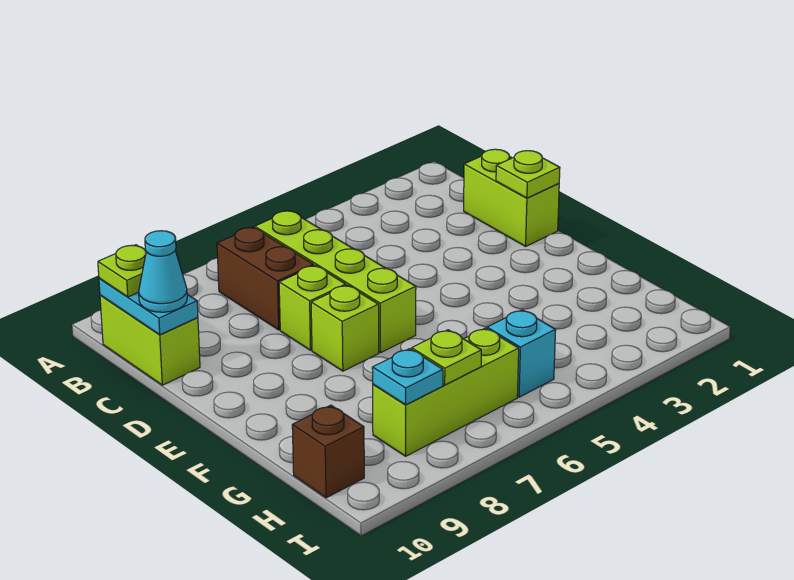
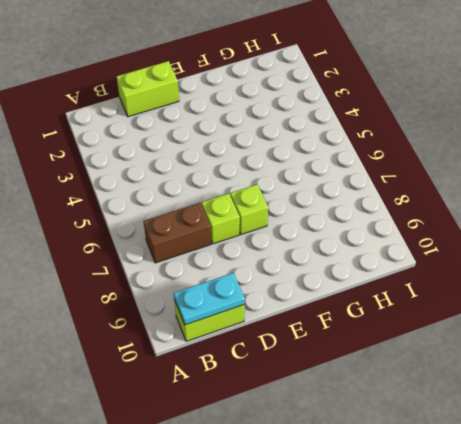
none -> lime brick B6:E6 level 1
none -> cyan brick H5 level 1
none -> lime brick H6:H8 level 1

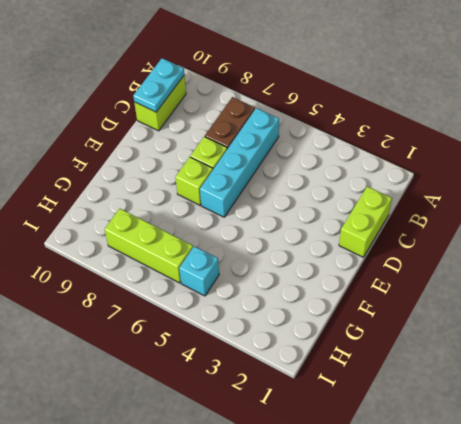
cyan brick B6:E6 level 1 -> lime brick B6:E6 level 1
none -> brown brick H10 level 1
none -> lime plate D1 level 2
none -> lime plate H7 level 2

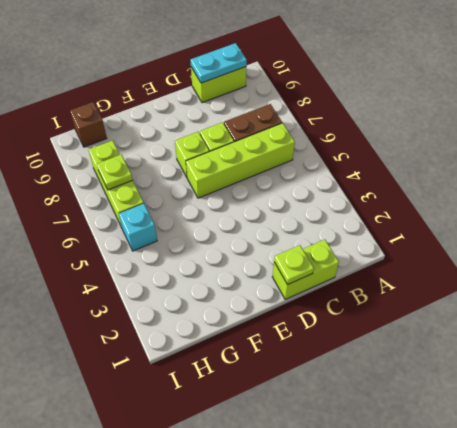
none -> cyan plate H8 level 2
none -> lime plate B10 level 3
none -> cyan cone C10 level 3

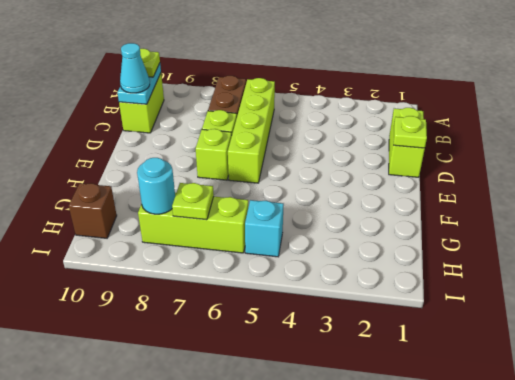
cyan round brick H8 level 2 -> cyan plate H8 level 2

